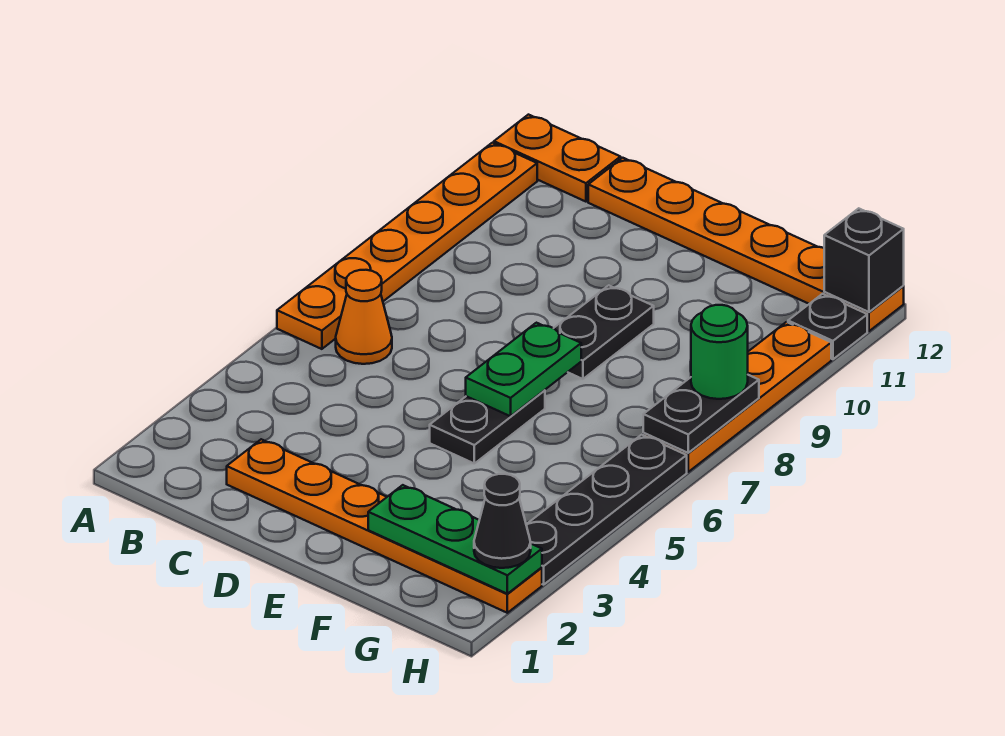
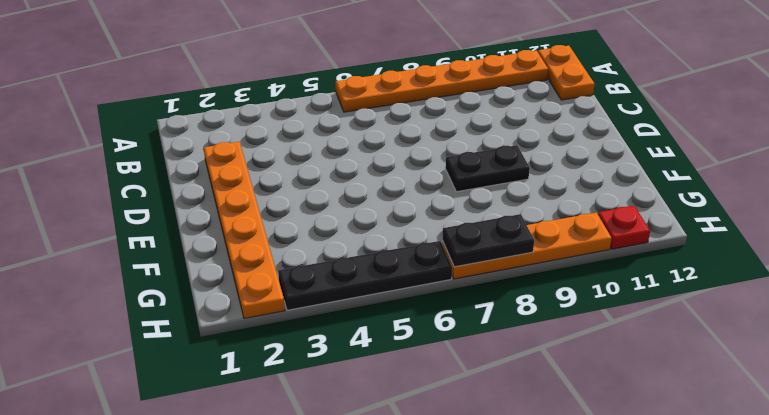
red plate H11 level 1 -> black plate H11 level 1
none -> orange cone B6 level 1
none -> orange plate C12:H12 level 1
none -> black plate E5:E6 level 1

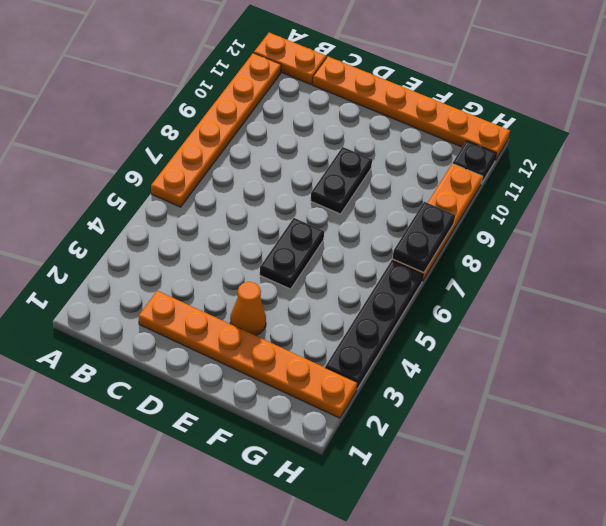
orange cone E3 level 1 -> orange cone B6 level 1
none -> green plate E6:E7 level 2
none -> green plate F2:H2 level 2
none -> black brick H12 level 2

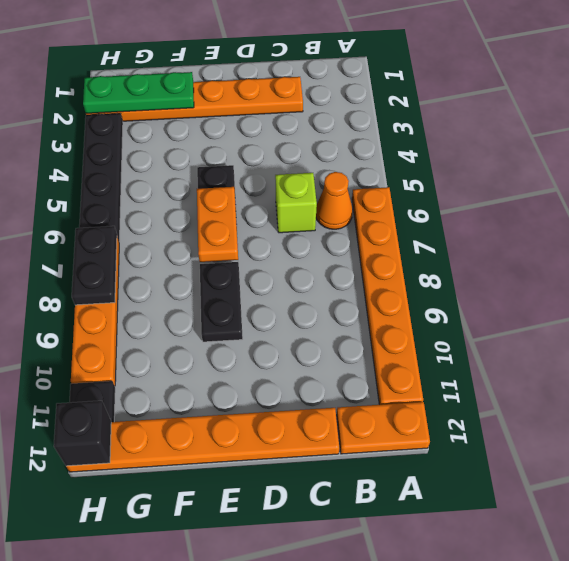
lime brick C6 level 1 -> none
orange plate E6:E7 level 2 -> green plate E6:E7 level 2
none -> black cone H2 level 3
none -> green round brick H8 level 3

